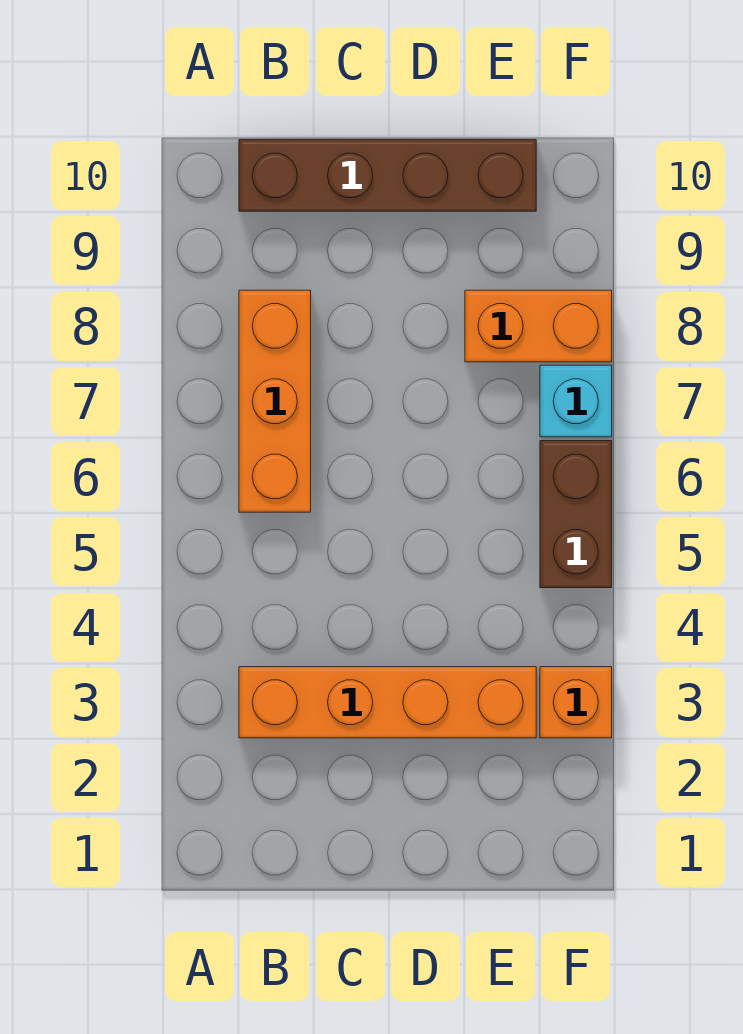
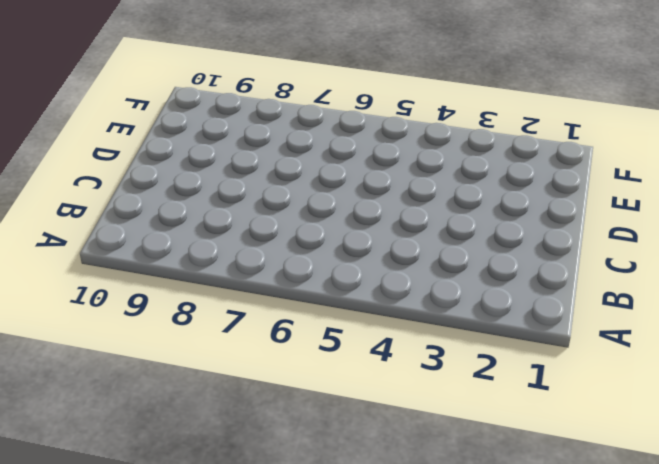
none -> orange brick B3:E3 level 1
none -> orange brick B6:B8 level 1

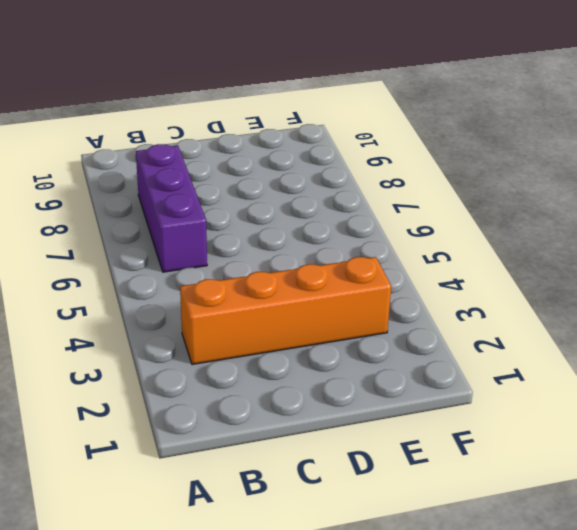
purple brick B6:B8 level 1 -> orange brick B6:B8 level 1
none -> brown brick B10:E10 level 1
none -> orange brick E8:F8 level 1

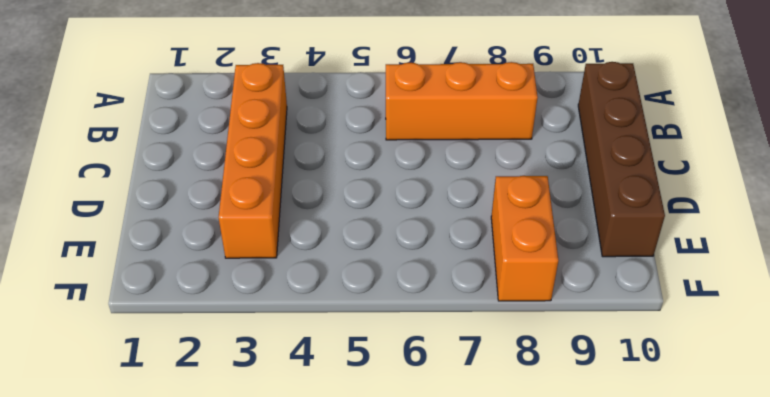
none -> orange brick F3 level 1
none -> brown brick F5:F6 level 1

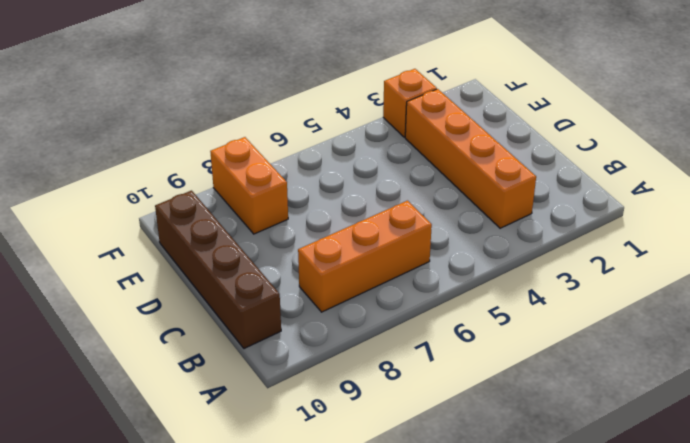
none -> brown brick F5:F6 level 1
none -> cyan brick F7 level 1

